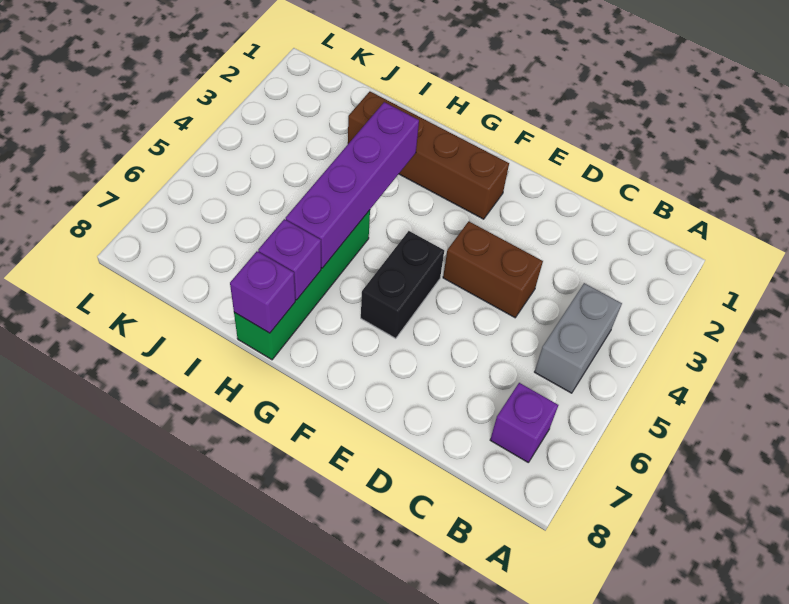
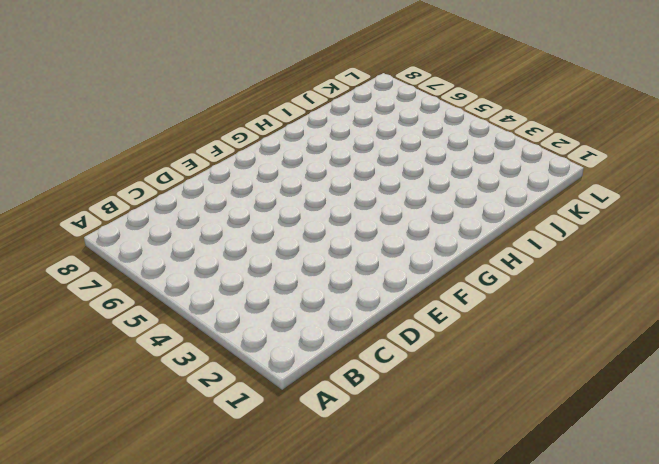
none -> grey brick B4:B5 level 1
none -> purple brick B7 level 1

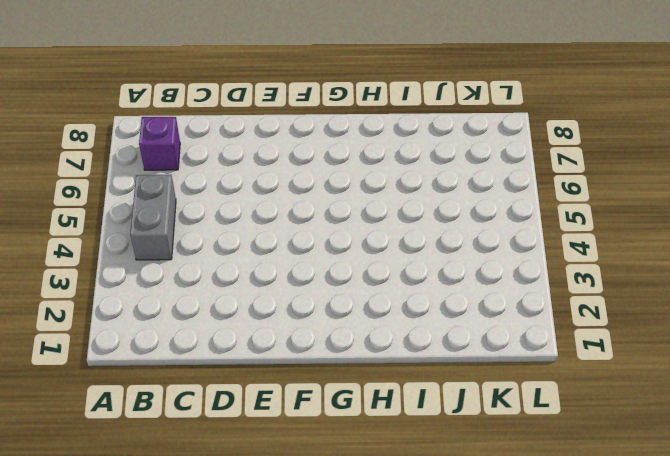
none -> brown brick D4:E4 level 1
none -> brown brick F2:I2 level 1

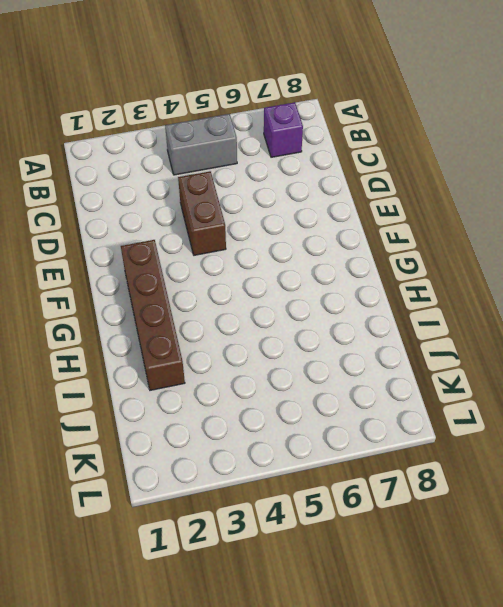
none -> black brick F5:F6 level 1
none -> green brick H5:H8 level 1

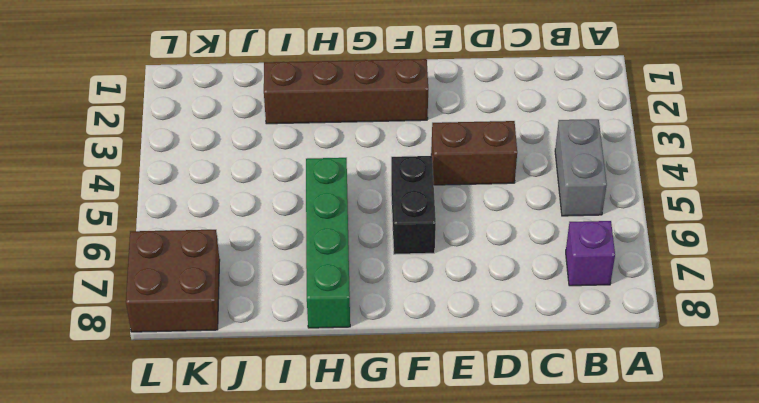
brown brick K7:L8 level 1 -> none
none -> purple brick H3:H6 level 2
none -> purple brick H7 level 2

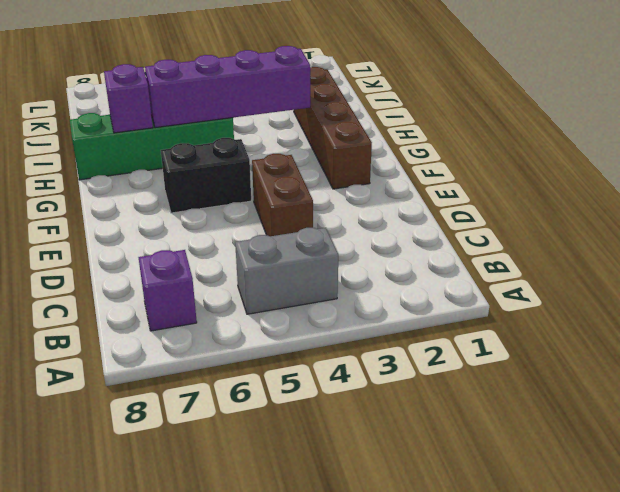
none -> purple brick H8 level 2

